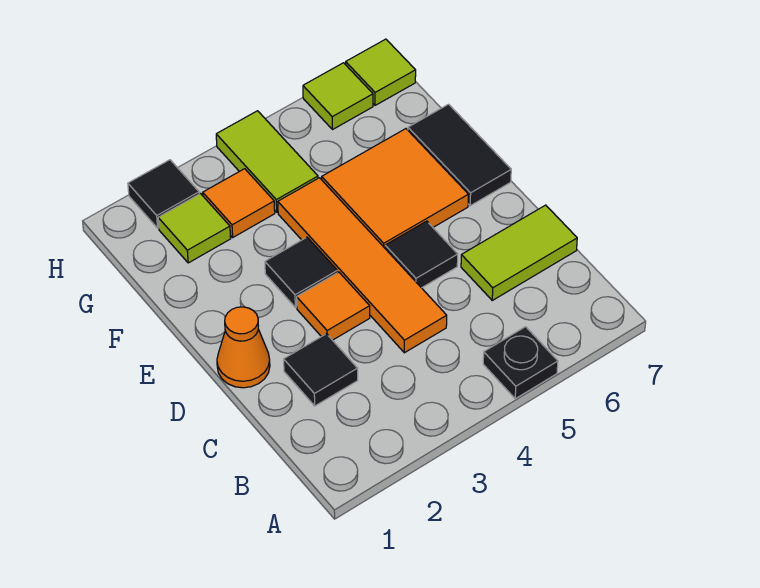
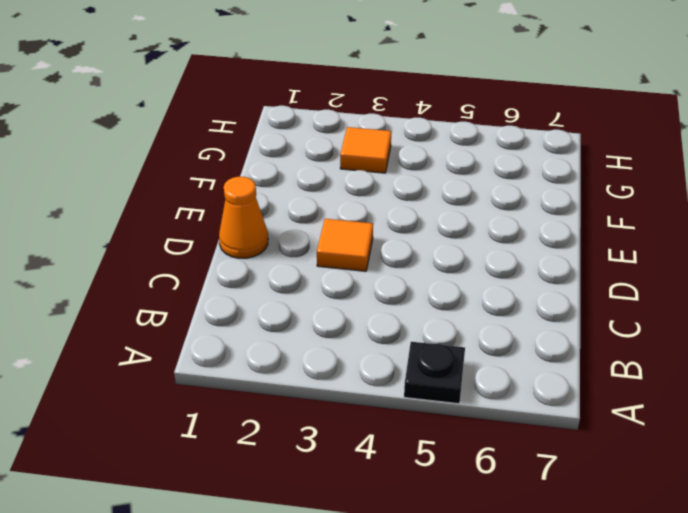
none -> black tile C2 level 1
none -> orange tile C4:F4 level 1
none -> lime tile C6:C7 level 1

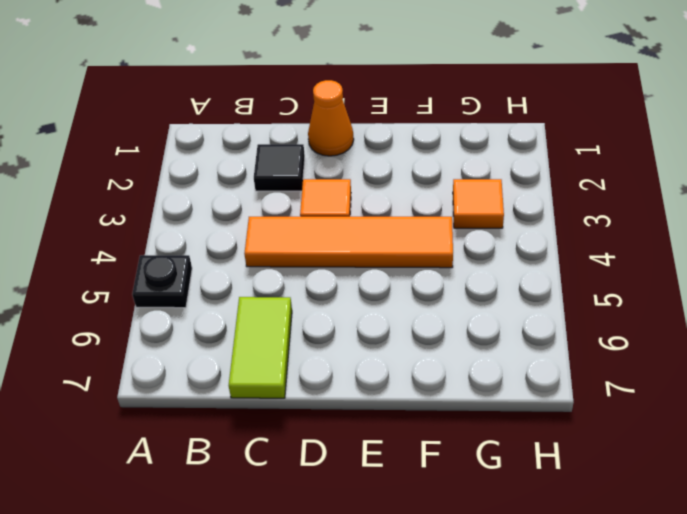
none -> black tile D5 level 1
none -> black tile E3 level 1
none -> orange tile E5:F6 level 1

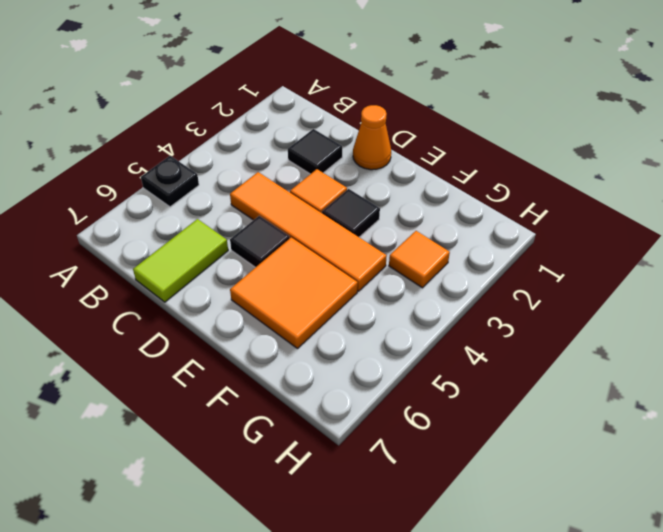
none -> black tile E7:F7 level 1
none -> lime tile G2 level 1
none -> lime tile G4:H4 level 1

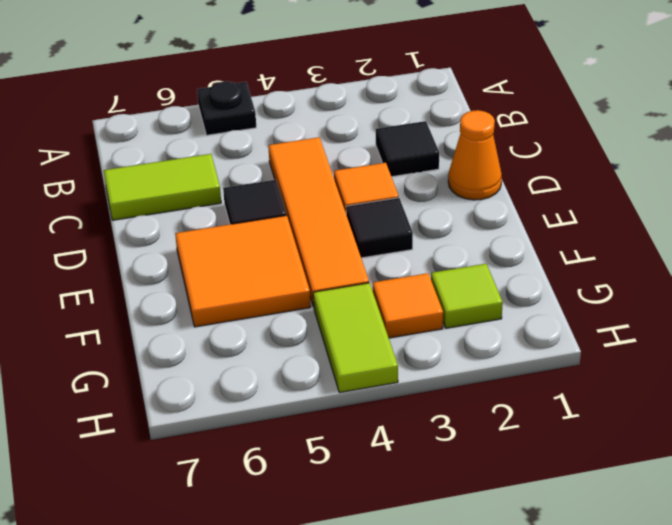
none -> black tile E7:F7 level 1
none -> black tile H2 level 1
none -> lime tile H6 level 1

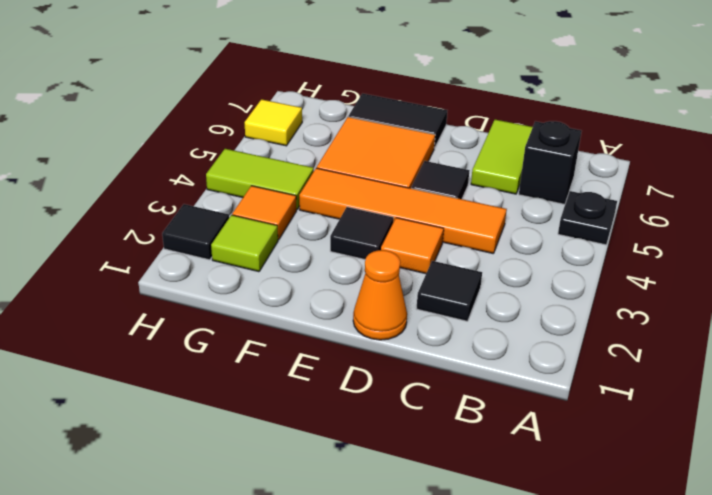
black brick B6 level 1 -> none
yellow tile H6 level 1 -> lime tile H6 level 1
none -> lime tile H7 level 1

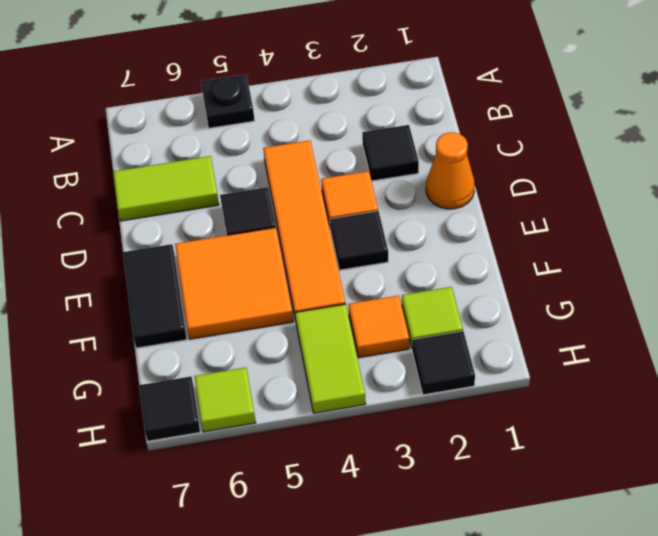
black tile H7 level 1 -> lime tile H7 level 1

